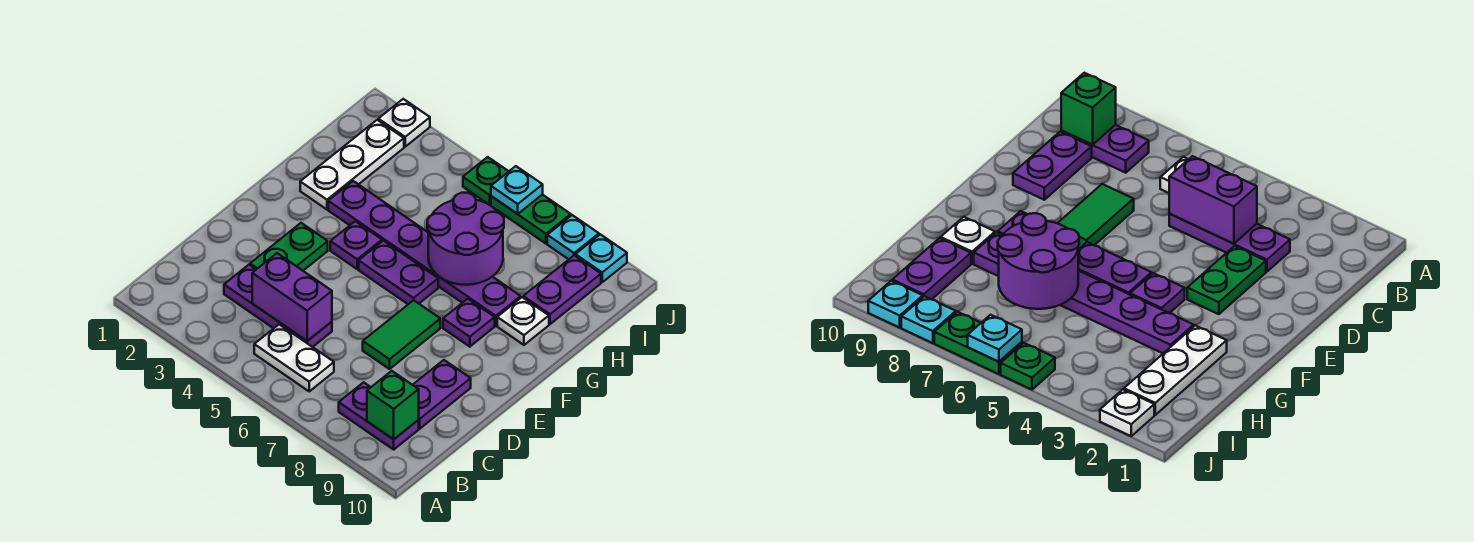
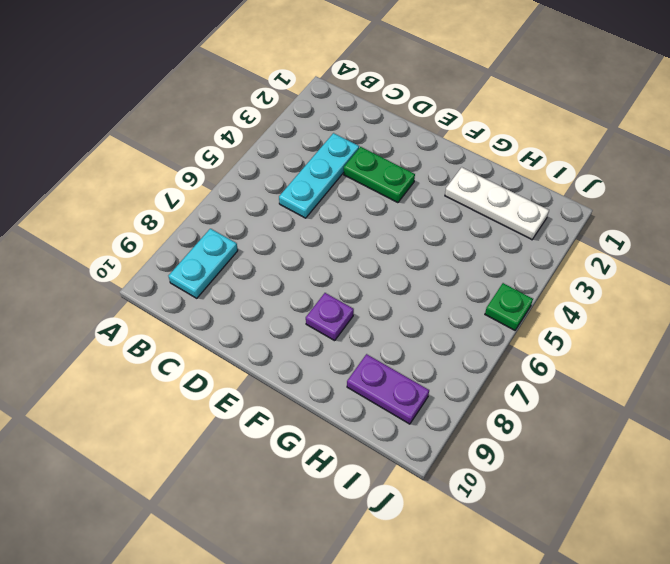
cyan plate B8:B9 level 1 -> purple plate B8:B9 level 1
cyan plate C3:C5 level 1 -> purple plate C3:C5 level 1
none -> white plate B5:B6 level 1
none -> purple plate C9:D9 level 1
none -> green tile D7:E7 level 1

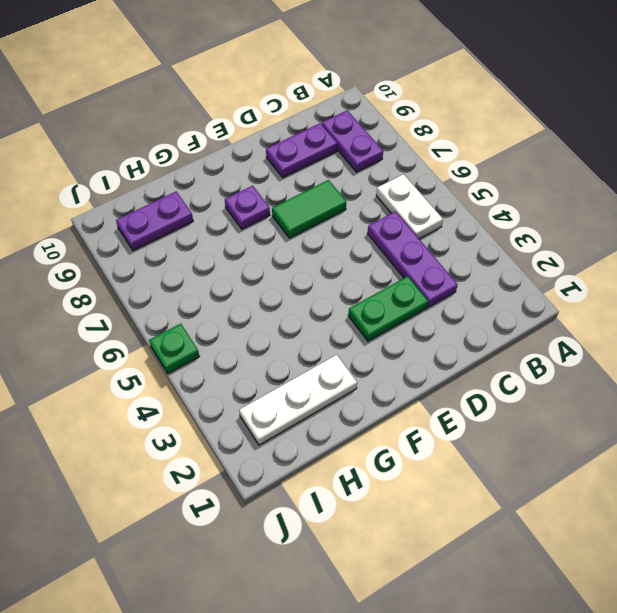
none -> purple plate F4 level 1
none -> purple plate F5:F6 level 1
none -> purple plate G3:G8 level 1

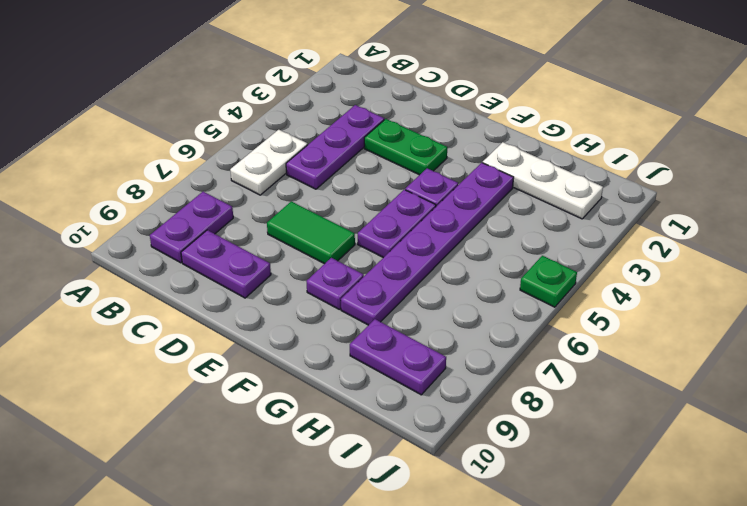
none -> white plate G9 level 1
none -> white plate J2 level 1
none -> green plate J6:J7 level 1

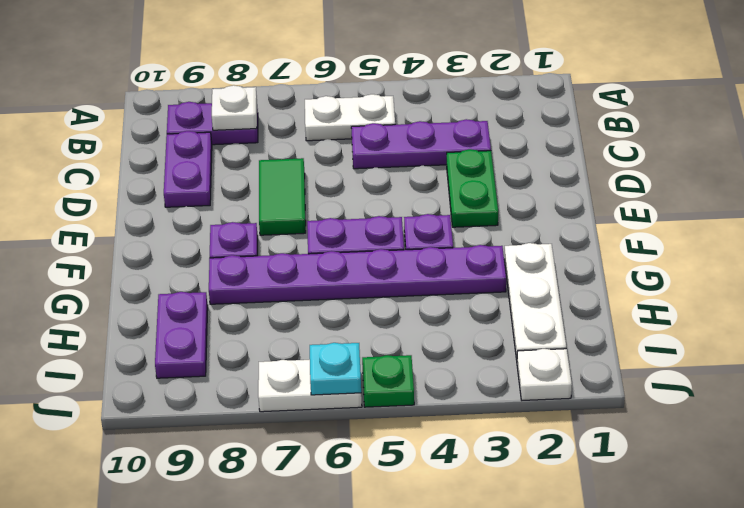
white plate B8 level 2 -> white plate G9 level 1
white plate J6:J7 level 1 -> green plate J6:J7 level 1
none -> cyan plate J8 level 1
none -> cyan plate J9 level 1
none -> green brick B9 level 2

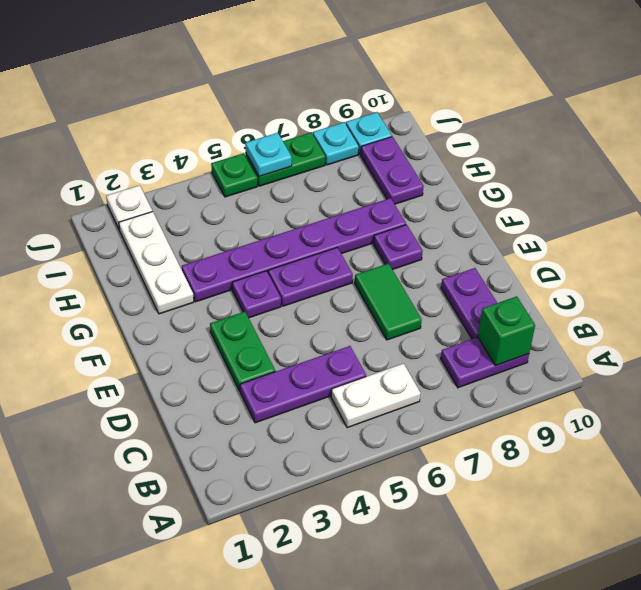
none -> white plate G9 level 1
none -> purple brick C4:C5 level 2
none -> purple round brick G6:H7 level 2

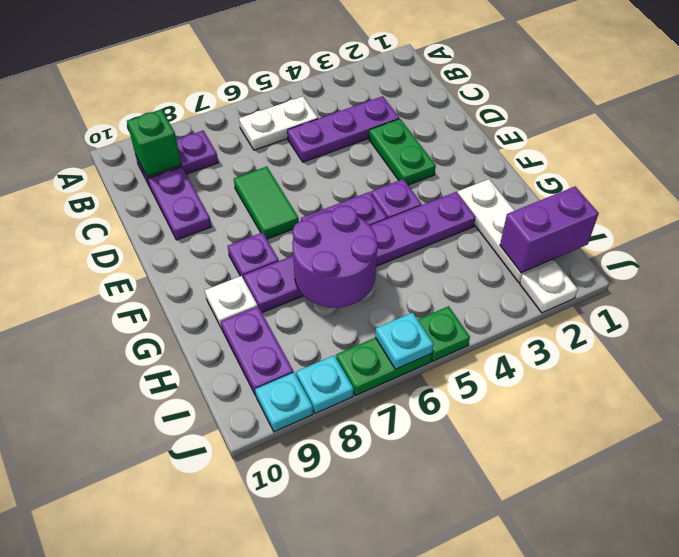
purple brick I1:I2 level 2 -> purple brick C4:C5 level 2

